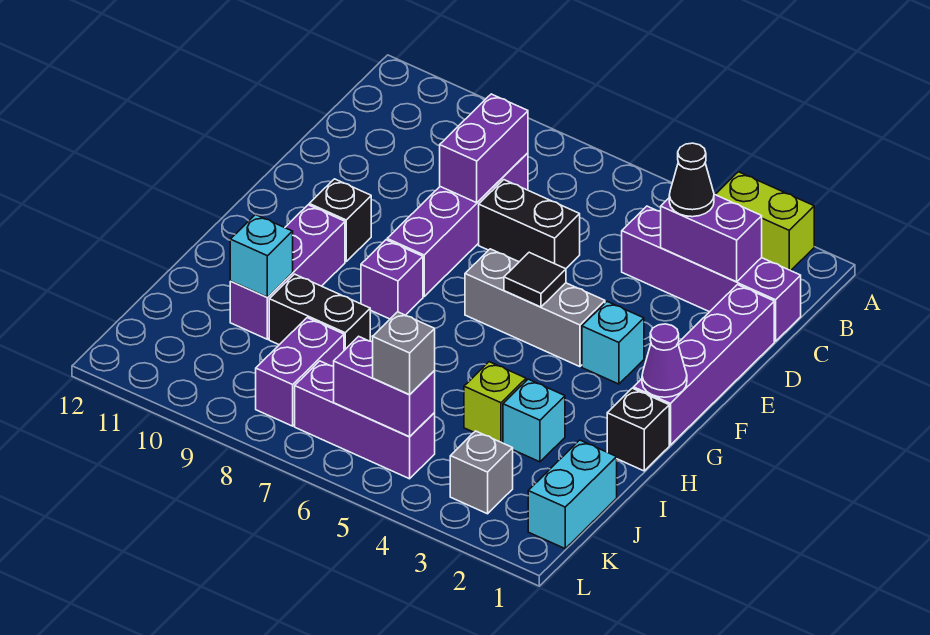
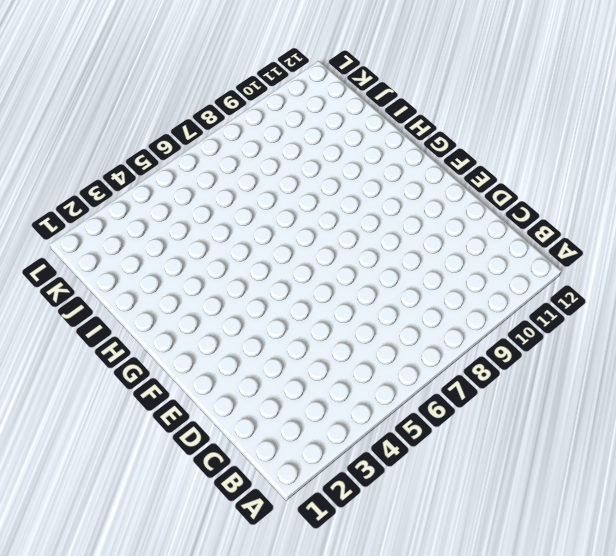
none -> lime brick A2:A3 level 1
none -> purple brick C1:C4 level 1
none -> purple brick C8:F8 level 1

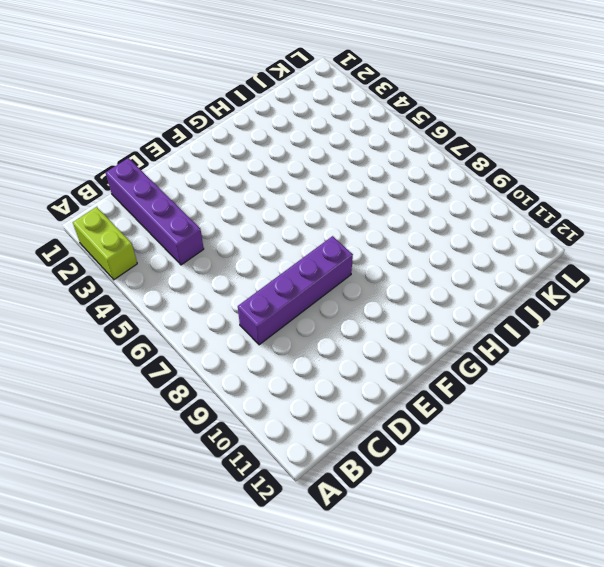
none -> purple brick D1:G1 level 1
none -> black brick D6:D7 level 1
none -> cyan brick F3 level 1

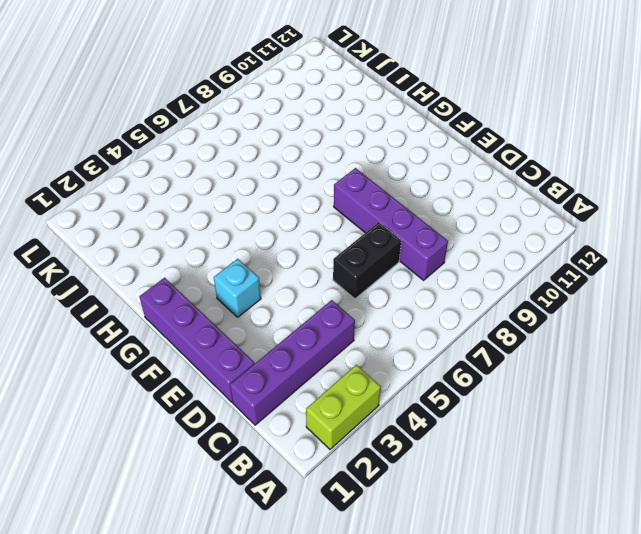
none -> grey brick F4:F6 level 1
none -> black brick F10 level 1
none -> purple brick G8 level 1

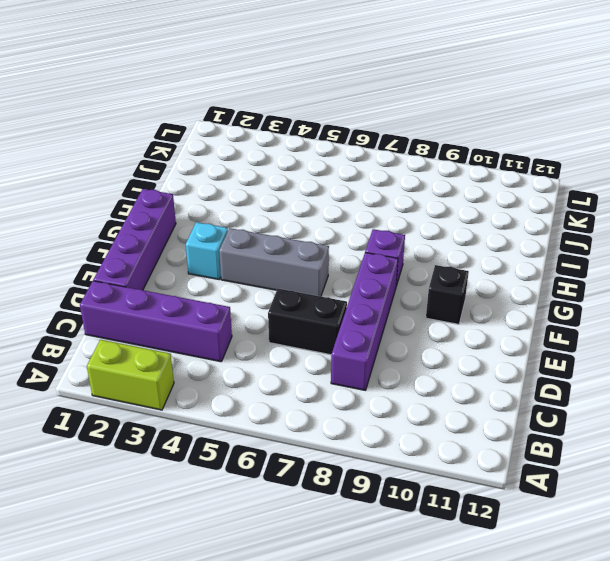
none -> purple brick G10:I10 level 1
none -> black brick H1 level 1
none -> cyan brick I3 level 1

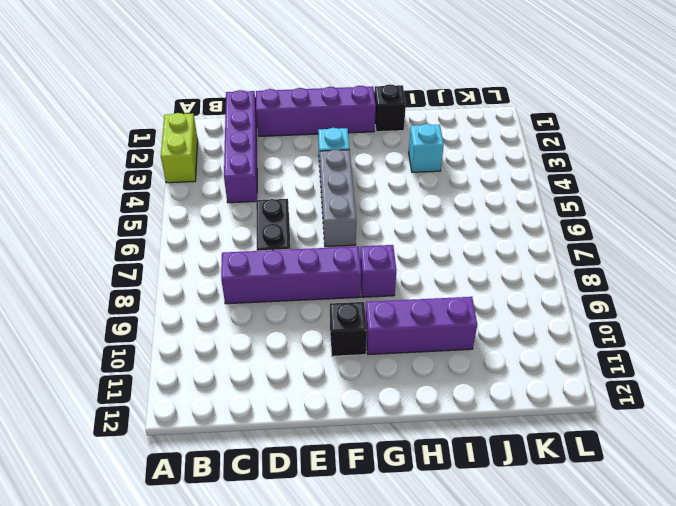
none -> lime brick I4 level 1
none -> black brick I8:I9 level 1
none -> cyan brick J1:K1 level 1

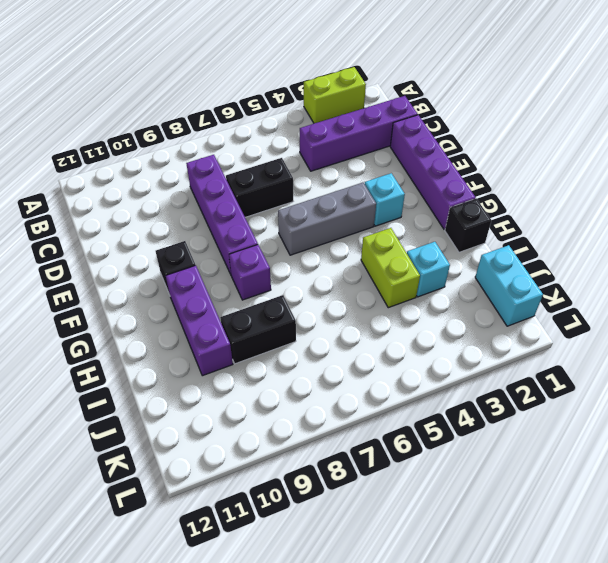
lime brick H4:I4 level 1 -> lime brick I4 level 1
none -> purple brick J8:K8 level 1
none -> grey brick K3 level 1
none -> purple brick K5:K7 level 1

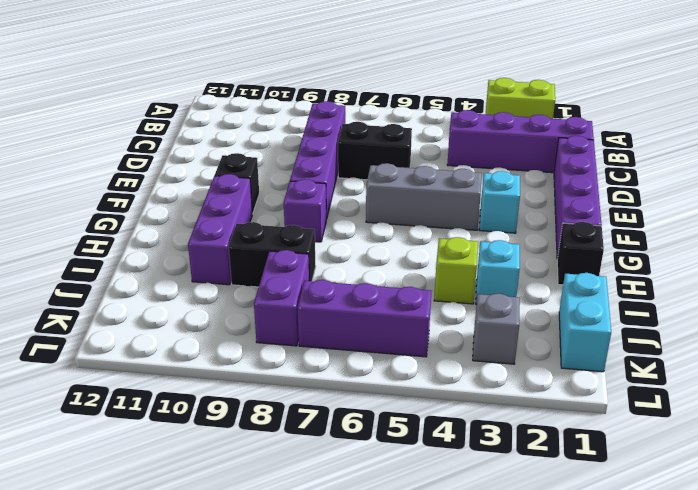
none -> purple brick C2:C3 level 2
none -> purple brick C8:D8 level 2
none -> black tile F5 level 2

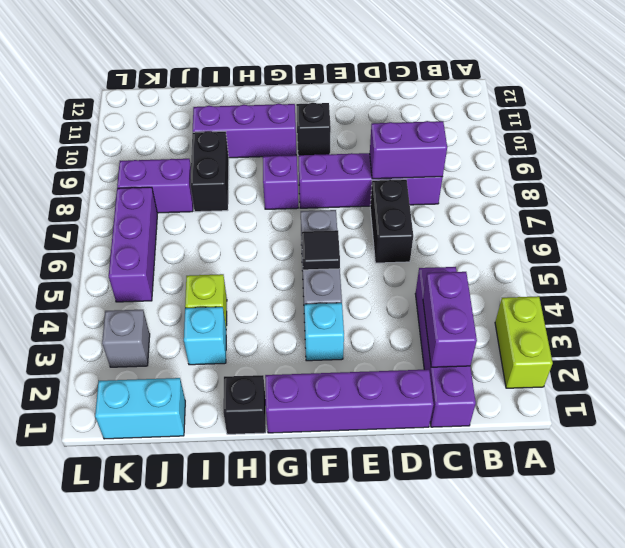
none -> purple cone G1 level 2
none -> cyan brick I10 level 2
none -> purple brick K5:K6 level 2

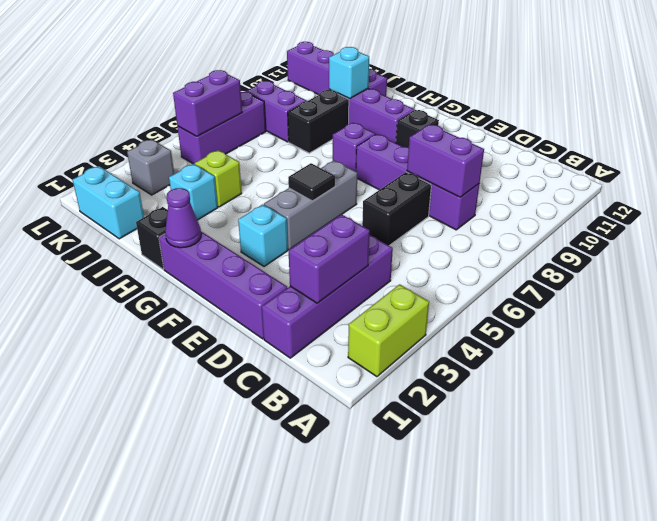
purple brick I11:L11 level 1 -> none
none -> black cone C3 level 3
none -> grey brick K5 level 3

